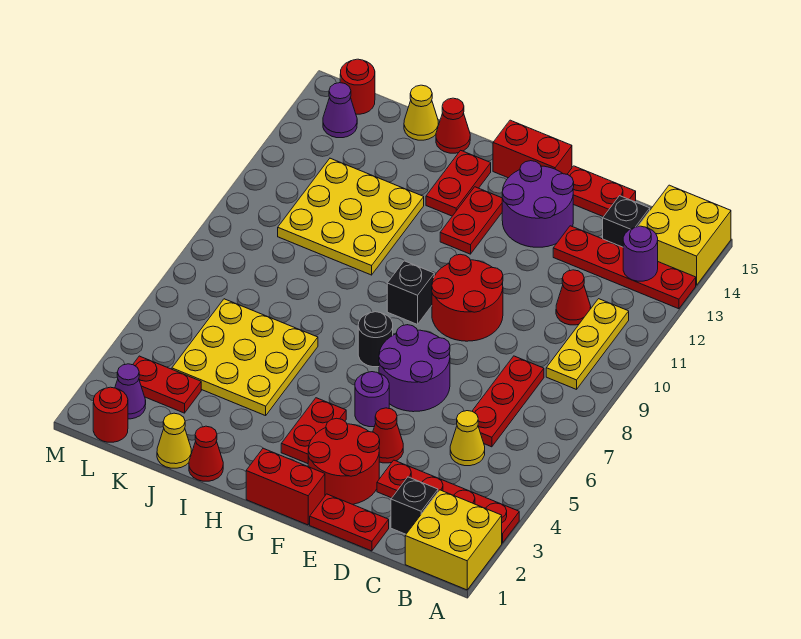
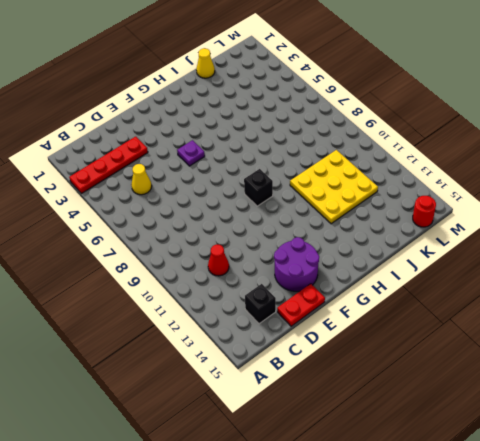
purple plate F5 level 1 -> purple round brick F5 level 1
none -> yellow brick A1:B2 level 1
none -> red plate A13:D13 level 1
none -> yellow brick A14:B15 level 1
none -> yellow plate B9:B11 level 1

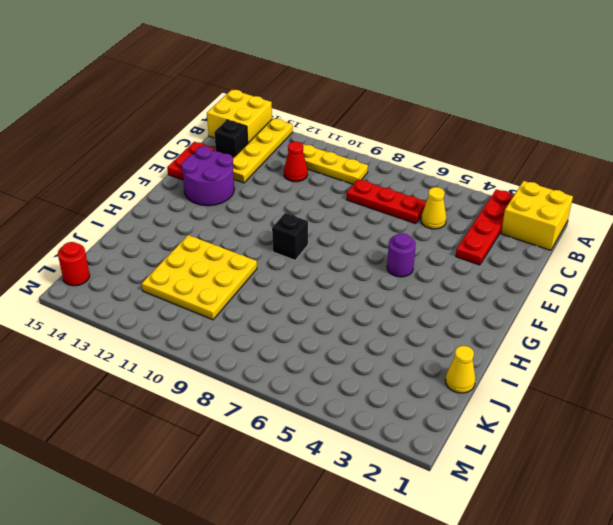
yellow plate A13:D13 level 1 -> red plate A13:D13 level 1
none -> black brick C2 level 1
none -> red plate D1:E1 level 1
none -> red round brick E2:F3 level 1
none -> red cone E4 level 1

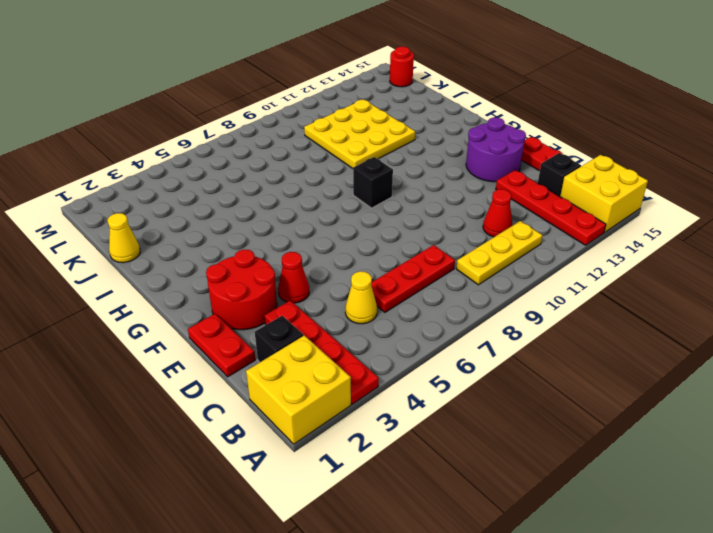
none -> purple round brick E6:F7 level 1
none -> red round brick E9:F10 level 1
none -> red brick F1:G1 level 1
none -> purple round brick F5 level 1

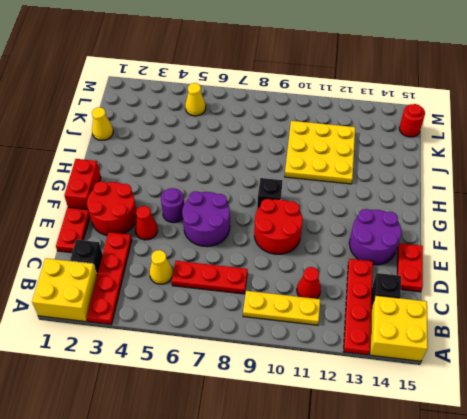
yellow cone L5 level 1 -> yellow cone J15 level 1
none -> red brick F15:G15 level 1
none -> red plate G3:G4 level 1
none -> black round brick G7 level 1
none -> red plate G12:G13 level 1

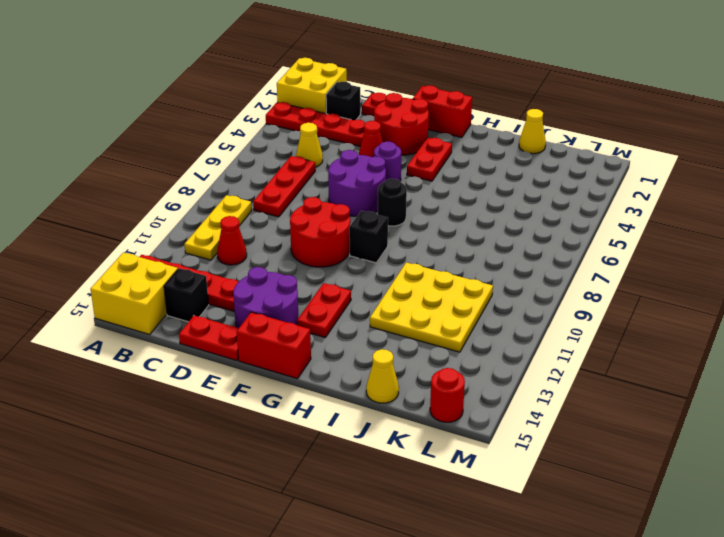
none -> red plate H13:H14 level 1
none -> red cone I1 level 1
none -> yellow plate I4:K6 level 1
none -> red cone I15 level 1

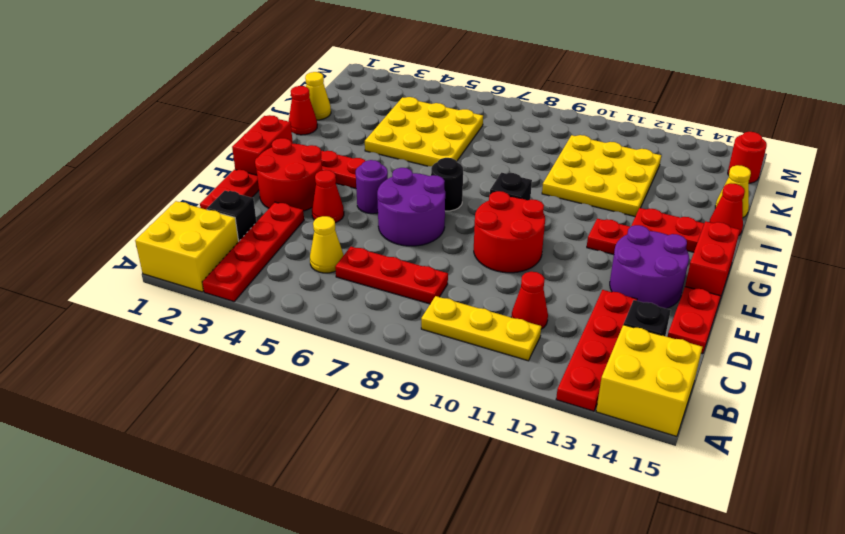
none -> red plate K3:L3 level 1
none -> red round brick L1 level 1
none -> purple cone L2 level 1
none -> purple cone L14 level 1

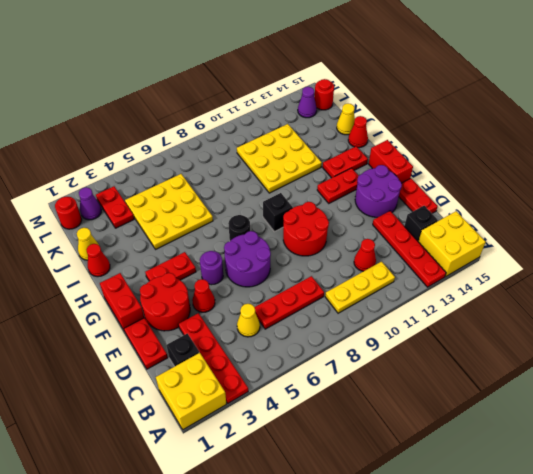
none -> purple round brick B13 level 2

